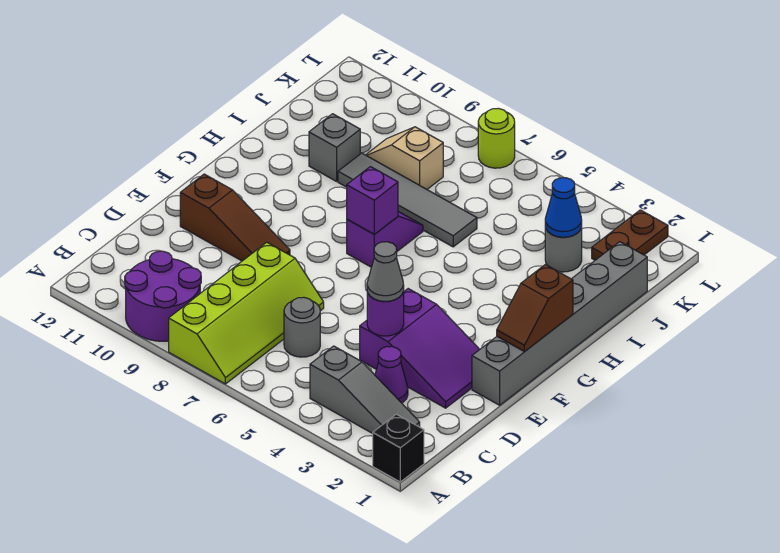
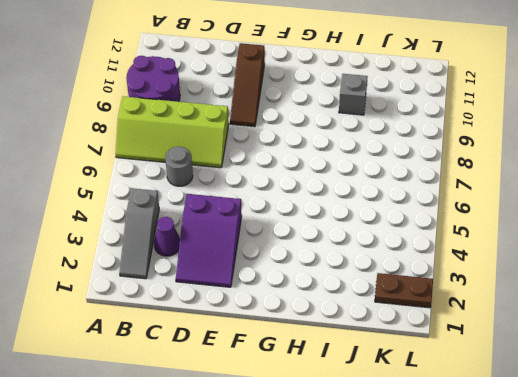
none -> black brick A1 level 1
none -> grey brick E1:J1 level 1
none -> purple slope G7:H7 level 1 top G

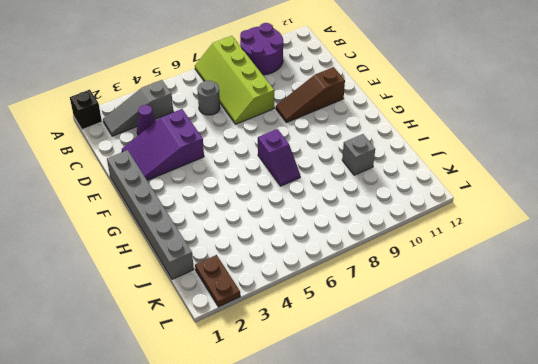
none -> grey tile I6:I9 level 1
none -> grey round brick J3 level 1
none -> tan slope J8:J9 level 1 top 8

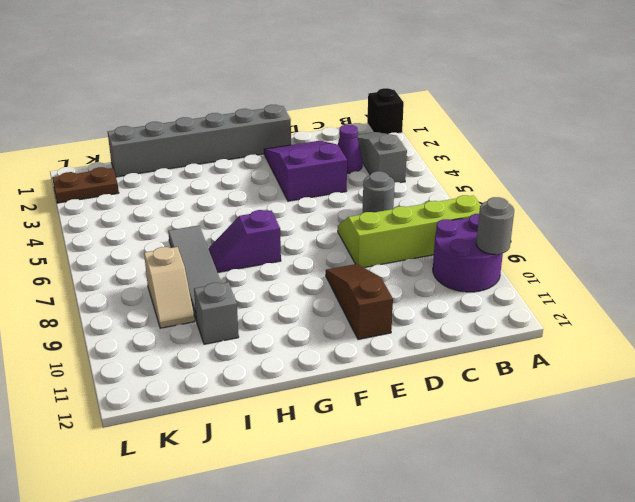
grey round brick A10 level 2 -> grey round brick J3 level 1
none -> lime round brick L7 level 1
none -> purple round brick D4 level 2
none -> brown slope F1:G1 level 2 top G

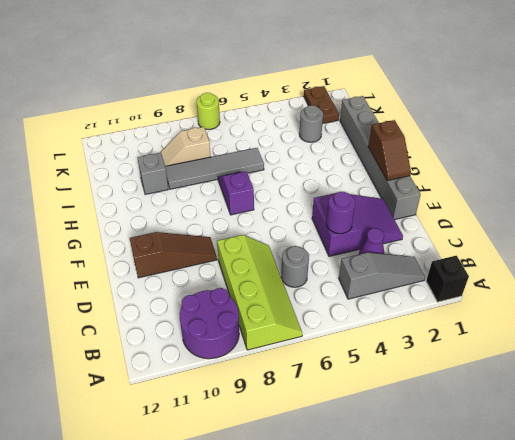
none -> purple brick G7 level 2
none -> blue cone J3 level 2
none -> grey cone D4 level 3

